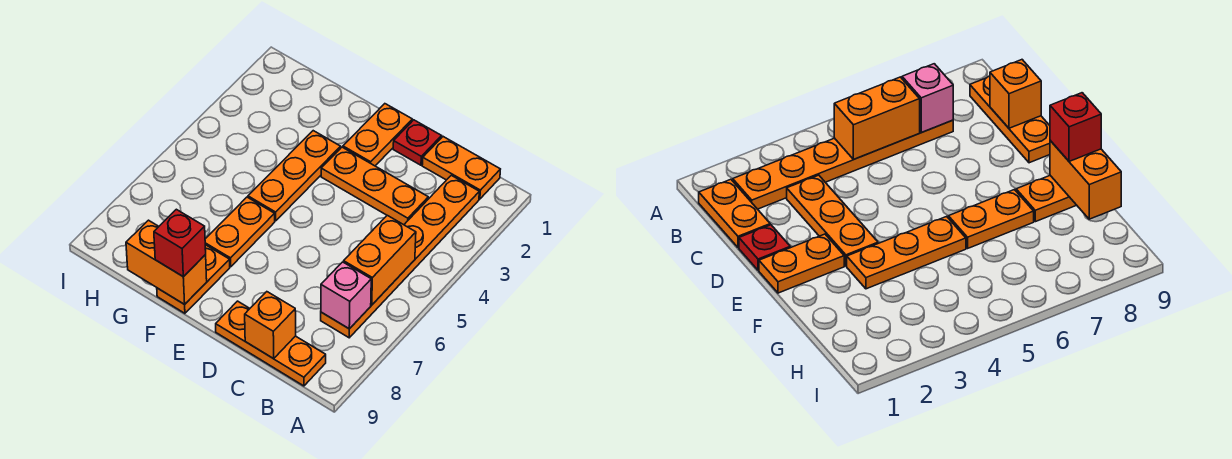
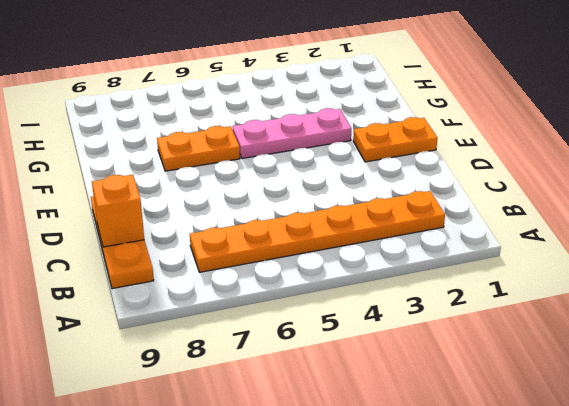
pink plate F3:F5 level 1 -> orange plate F3:F5 level 1
none -> orange plate B1:C1 level 1
none -> orange plate C3:E3 level 1
none -> red plate D1 level 1

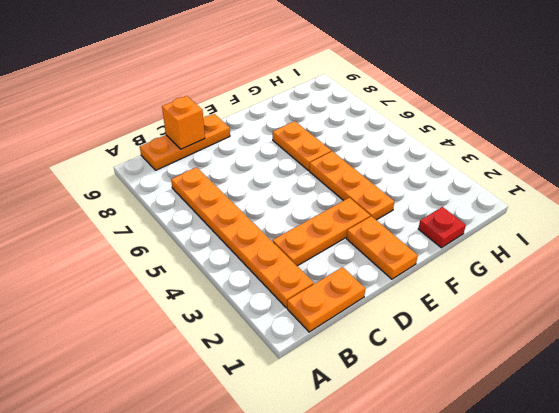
red plate G1 level 1 -> red plate D1 level 1
none -> orange plate F8:F9 level 1
none -> orange brick B5:B6 level 2
none -> pink brick B7 level 2

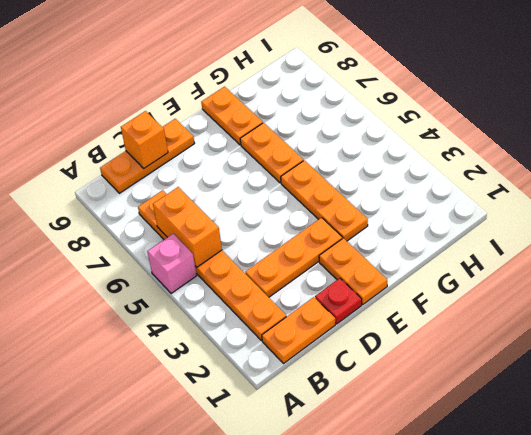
pink brick A5 level 1 -> pink brick B7 level 2
none -> orange brick F9:G9 level 2
none -> red brick F9 level 3

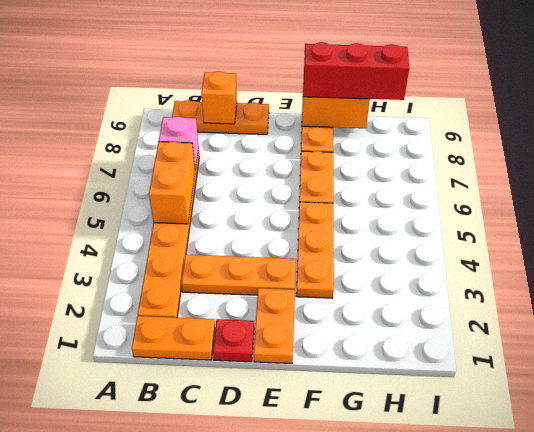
red brick F9:H9 level 3 -> red brick F9 level 3

